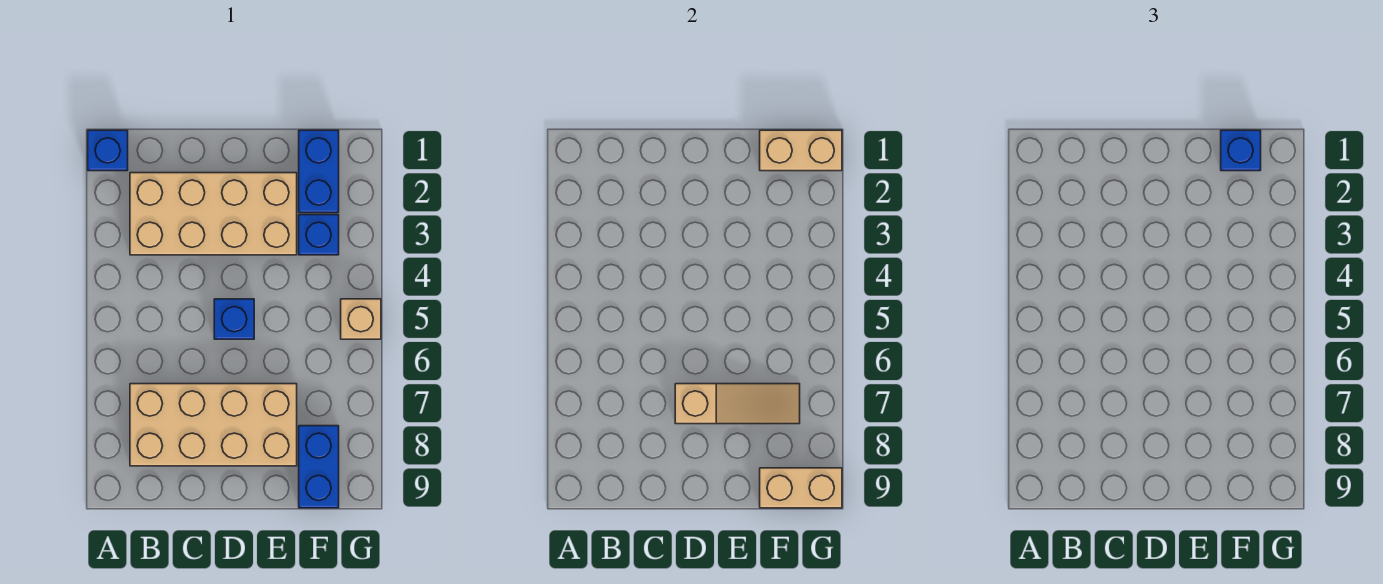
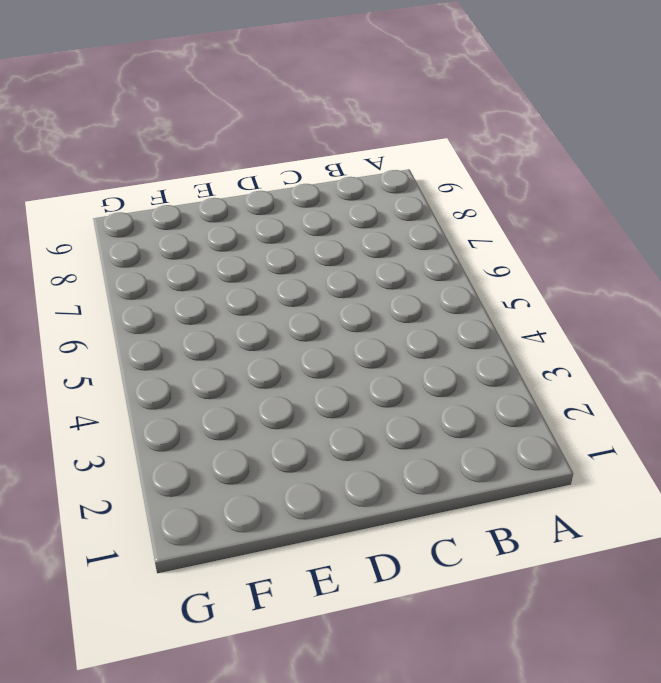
none -> blue brick A1 level 1
none -> tan brick B2:E3 level 1
none -> tan brick B7:E8 level 1

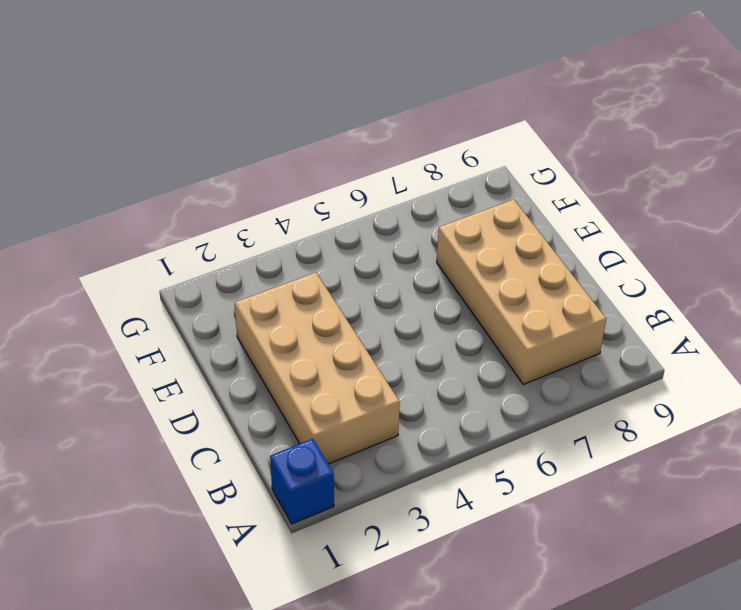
none -> blue brick D5 level 1
none -> blue brick F1:F2 level 1
none -> blue brick F3 level 1

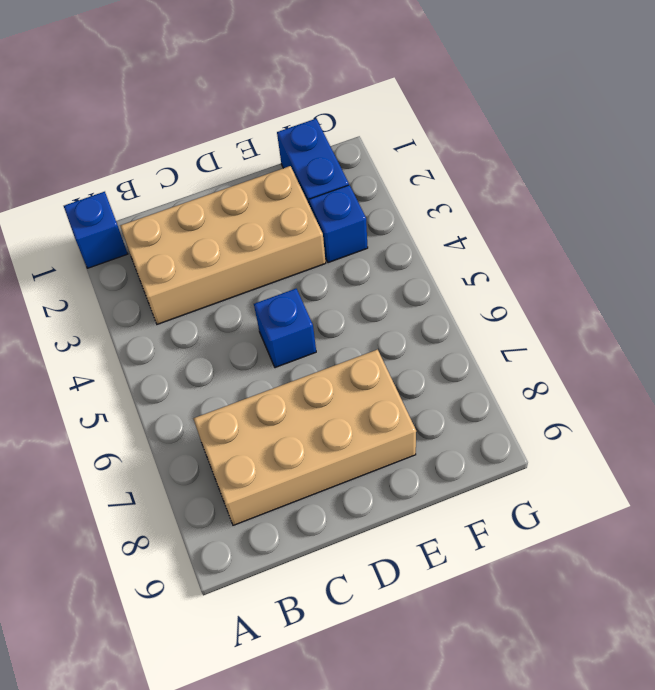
none -> blue brick F8:F9 level 1
none -> tan brick G5 level 1
none -> tan slope D7:F7 level 2 top D

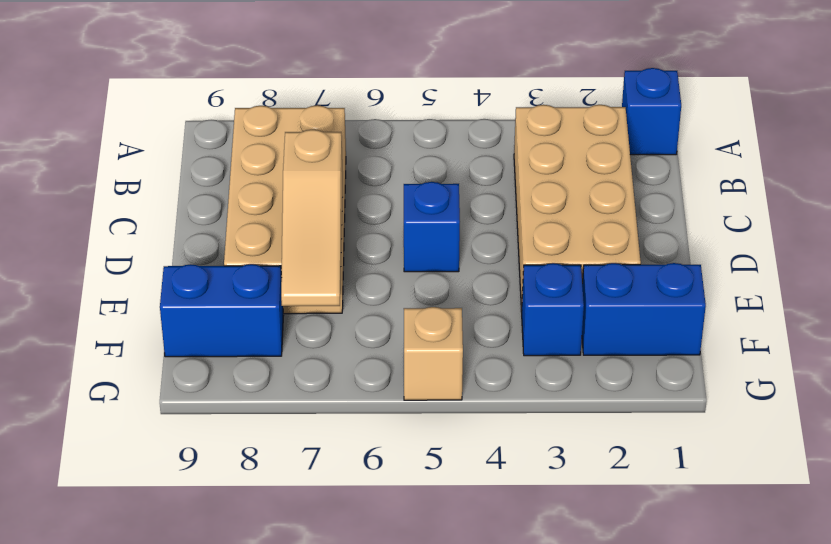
none -> tan brick F1:G1 level 2
none -> tan brick F9:G9 level 2
none -> blue brick F1 level 3

